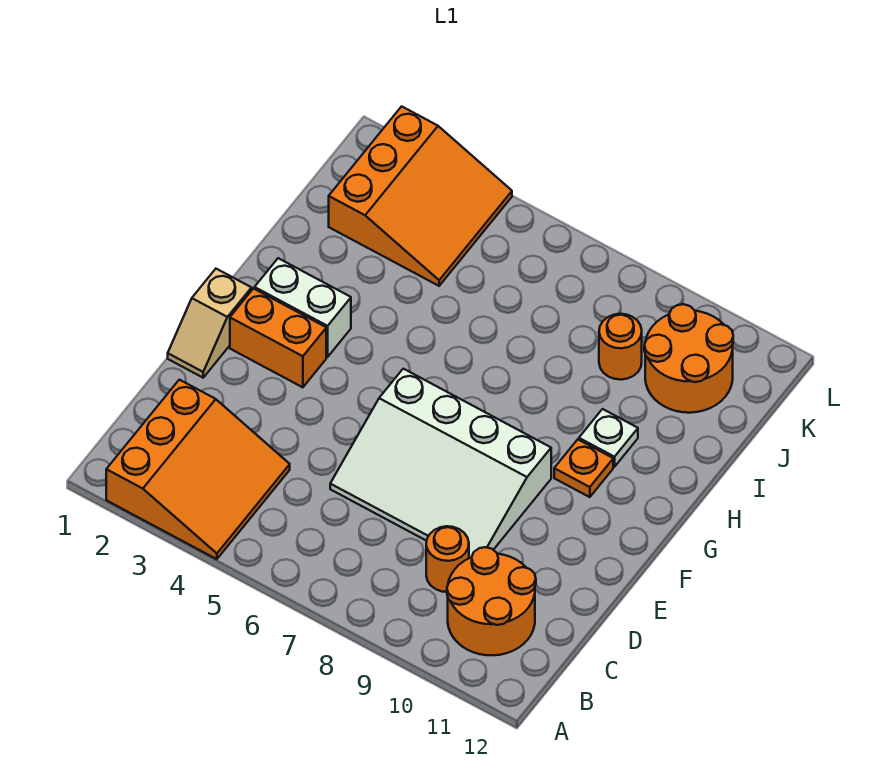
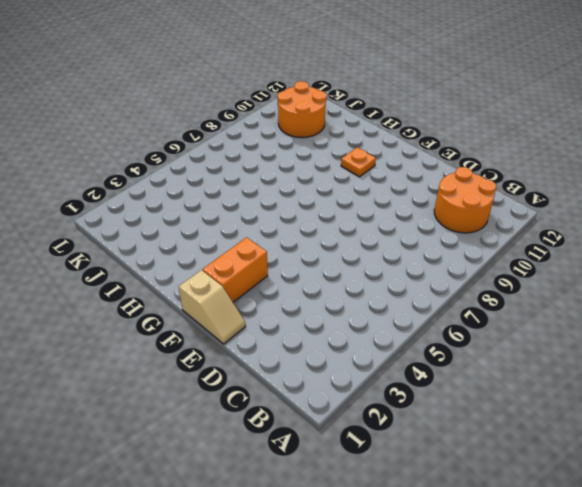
none -> orange slope A2:C4 level 1 top 2
none -> orange round brick C9 level 1
none -> white slope D6:F9 level 1 top F

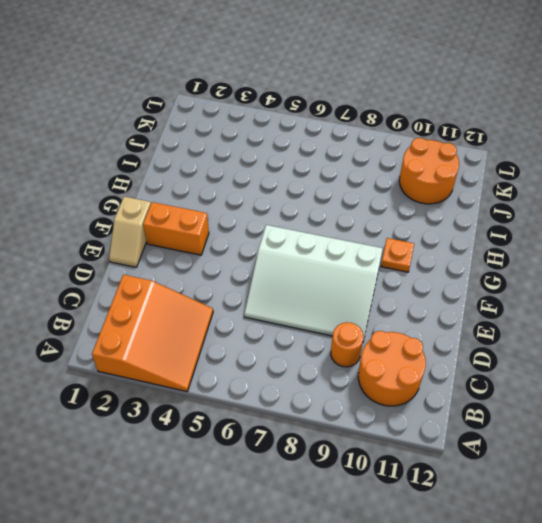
none -> white brick G2:G3 level 1
none -> white plate H10 level 1
none -> orange slope J2:L4 level 1 top 2

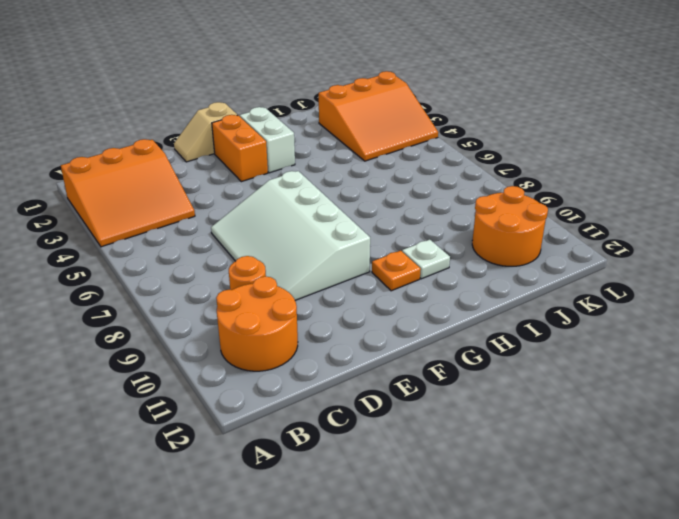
none -> orange round brick J9 level 1

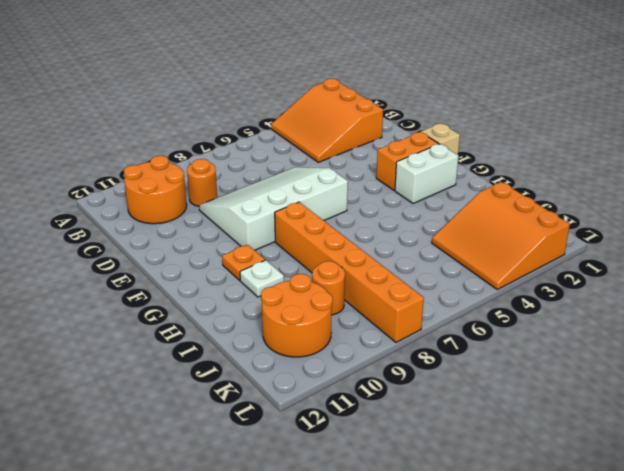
orange brick G8:L8 level 1 -> none

